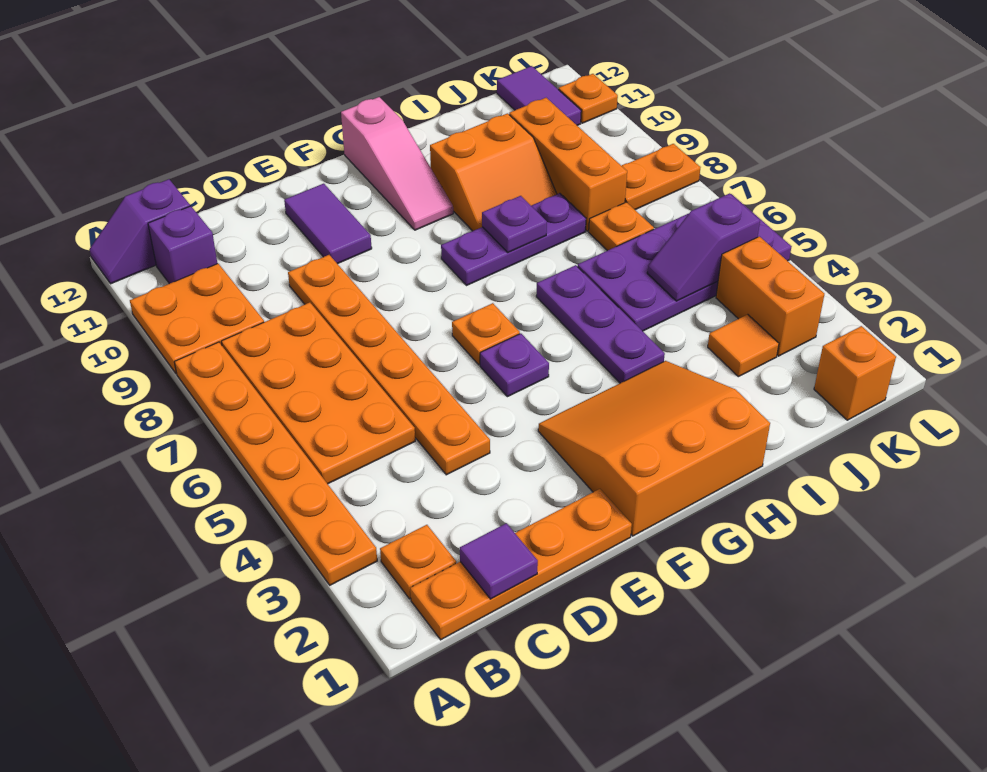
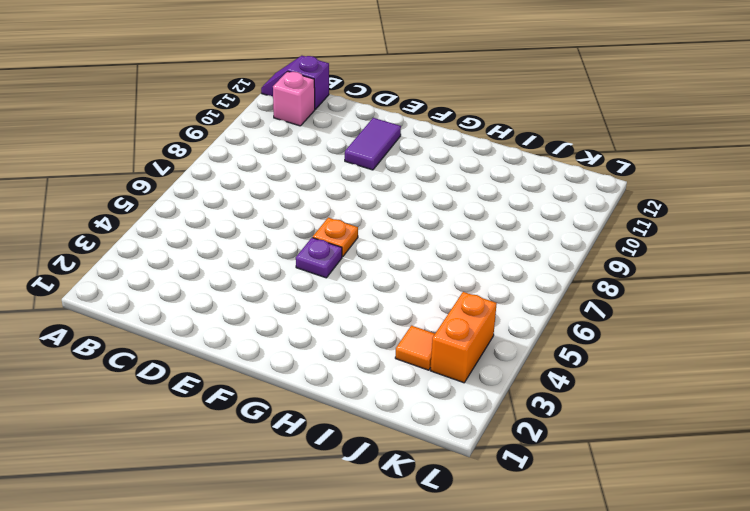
pink brick B11 level 1 -> purple brick B11 level 1
none -> orange plate A3:A8 level 1
none -> orange plate A9:B10 level 1
none -> orange plate B1:E1 level 1

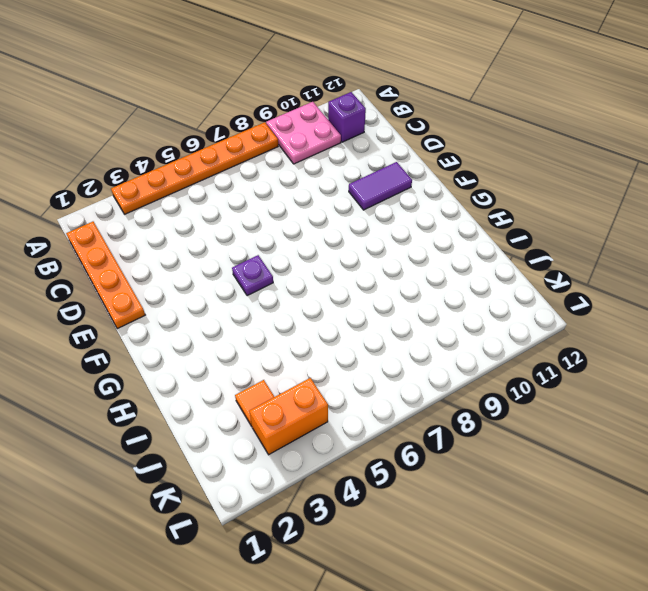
pink plate A9:B10 level 1 -> orange plate A9:B10 level 1
none -> purple slope A12:B12 level 1 top B
none -> orange plate B2 level 1
none -> orange plate B5:C8 level 1

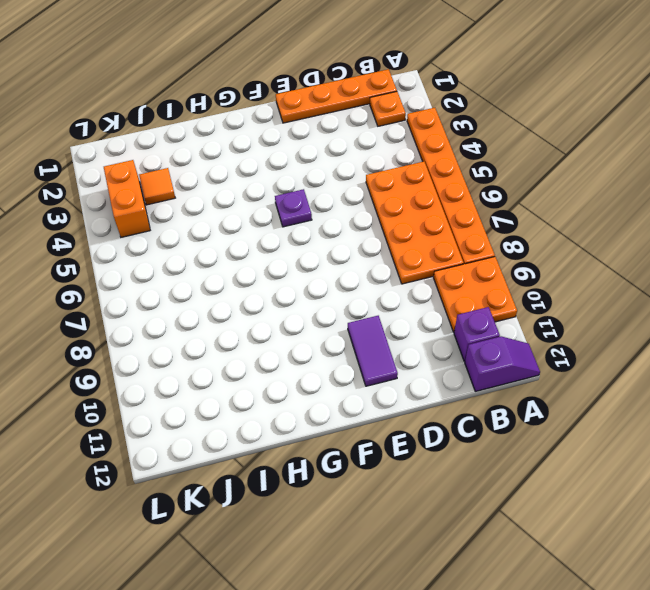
none -> orange plate D4:D9 level 1
none -> orange slope F1:H3 level 1 top 1
none -> orange plate F6 level 1

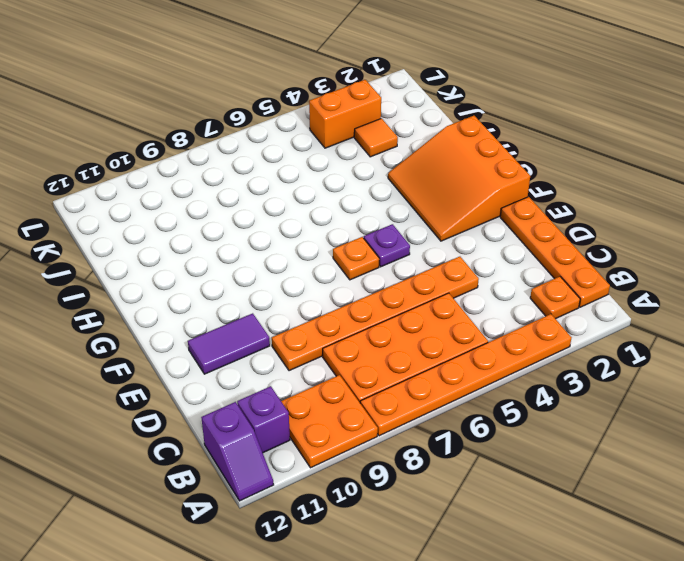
none -> purple plate G8:I8 level 1
none -> pink slope G10:G12 level 1 top 12
none -> purple plate H4:H6 level 1

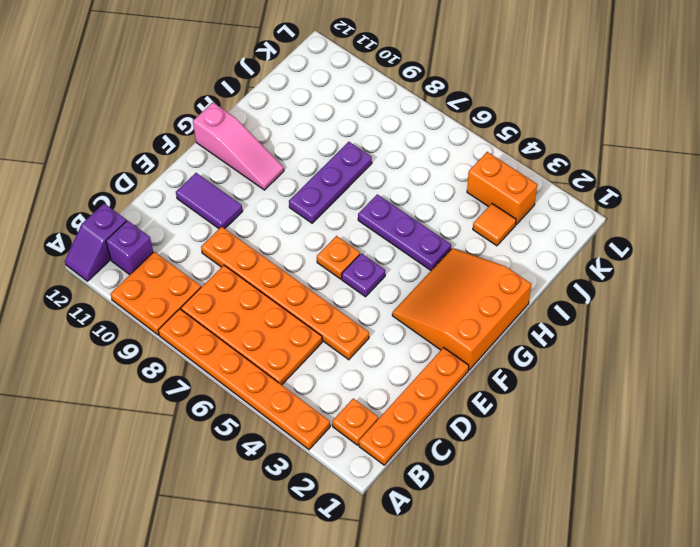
none -> orange slope H9:I10 level 1 top 10
none -> purple plate I5:L6 level 1
none -> orange plate J7 level 1

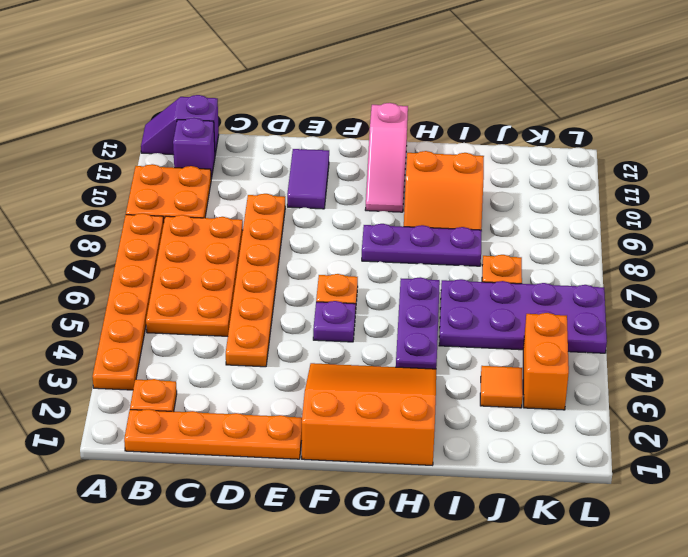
none -> orange brick J8:J10 level 1
none -> orange brick K1 level 1
none -> orange plate K8:L8 level 1

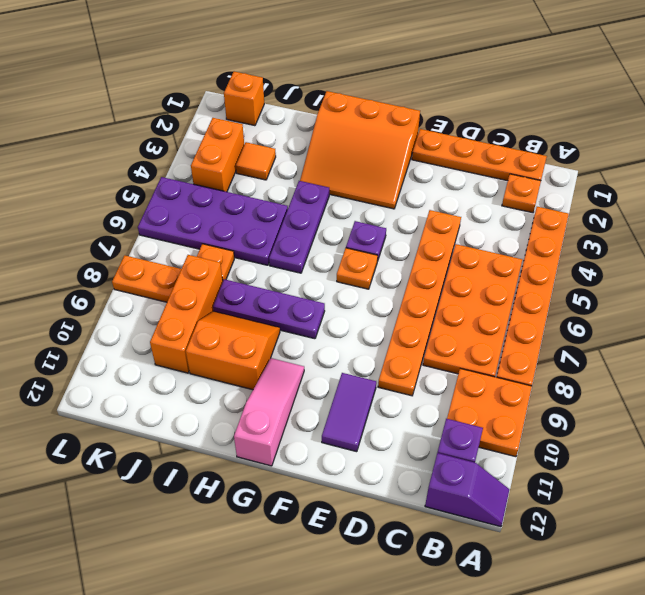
none -> purple tile K11:K12 level 1
none -> orange plate L11 level 1
none -> purple tile C1 level 2

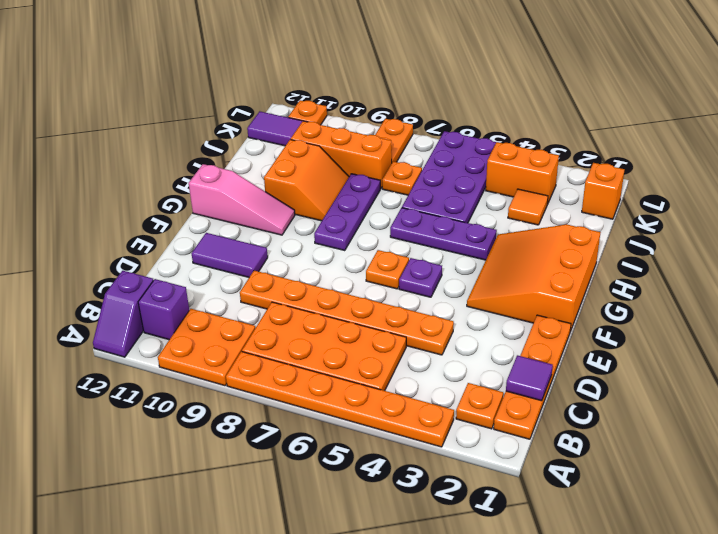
none -> purple plate H8 level 2
none -> purple slope J5:K5 level 2 top K

